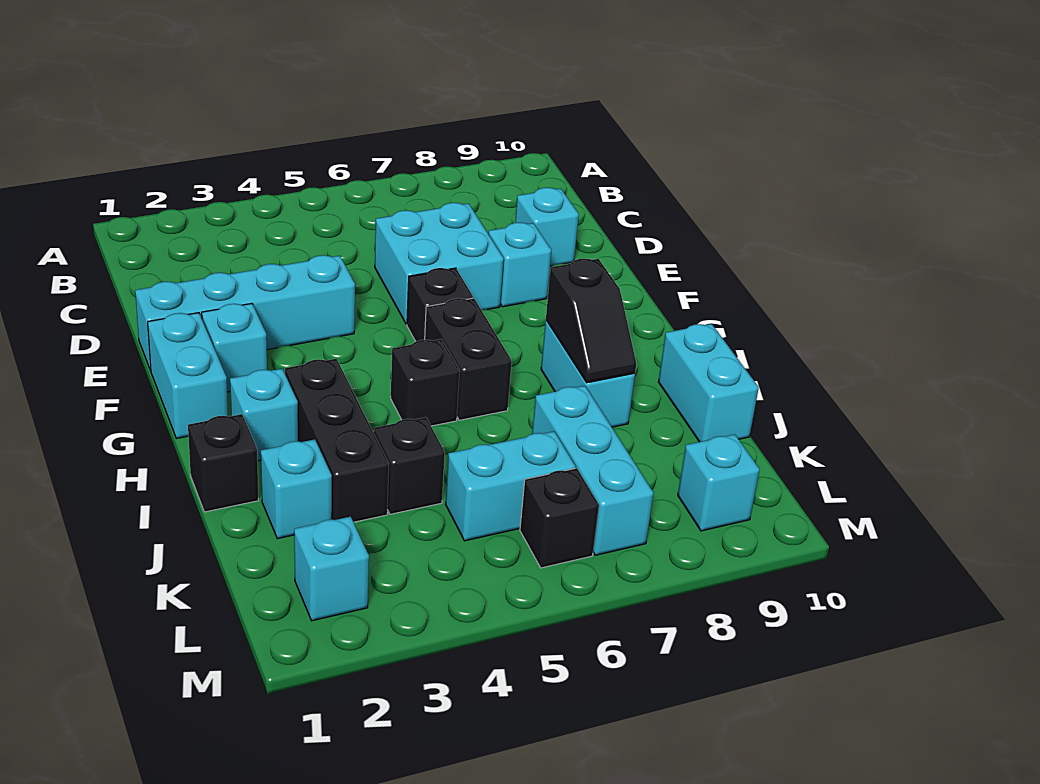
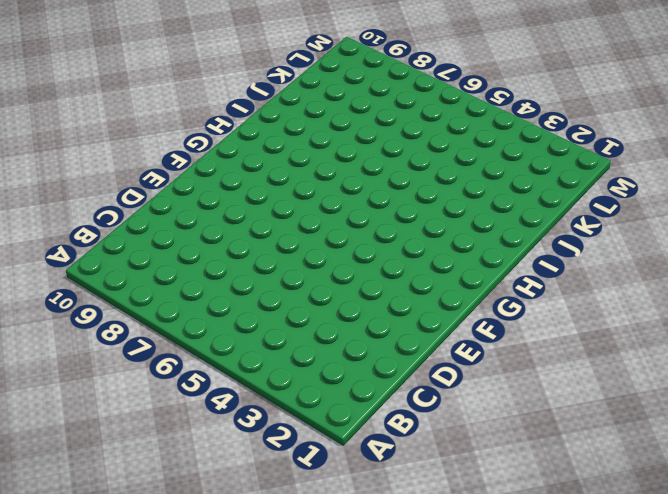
none -> cyan brick D6:E7 level 1
none -> cyan brick D9 level 1
none -> cyan brick E1:E4 level 1

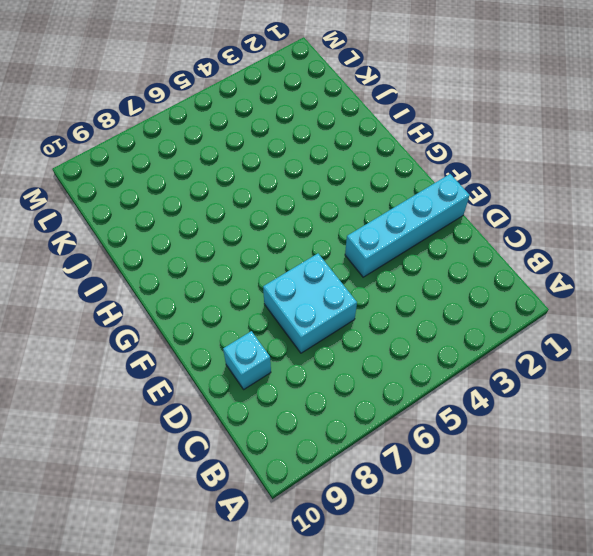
none -> cyan brick E8 level 1
none -> cyan brick F1:G1 level 1
none -> cyan brick F2 level 1

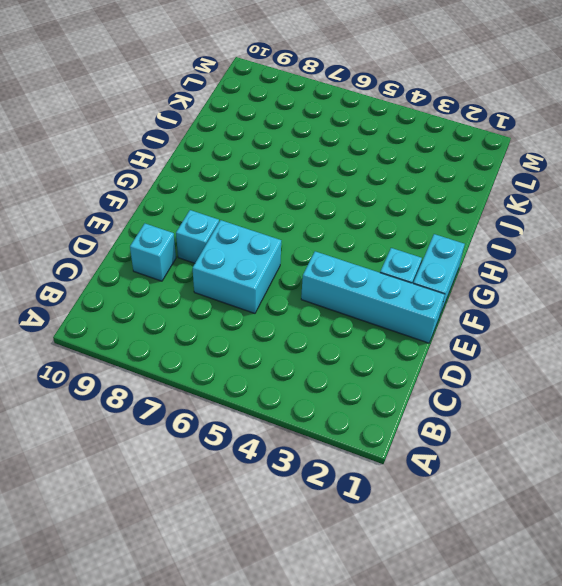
none -> black brick F6 level 1
none -> black brick G6:H6 level 1
none -> cyan brick H2 level 1

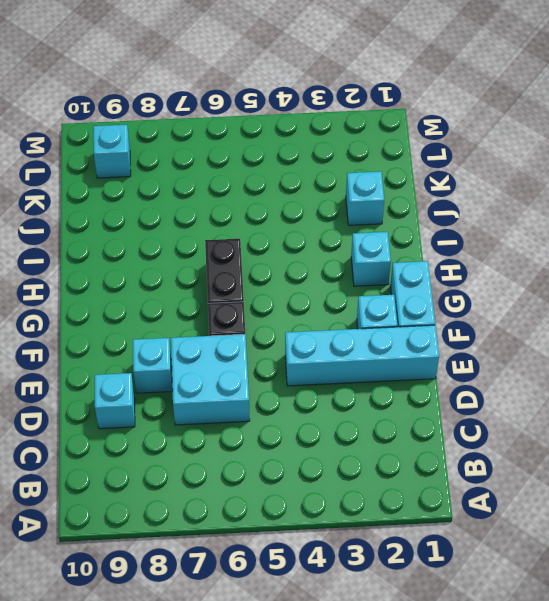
none -> black brick H3:J3 level 1
none -> black brick H5 level 1
none -> cyan brick H8:I8 level 1

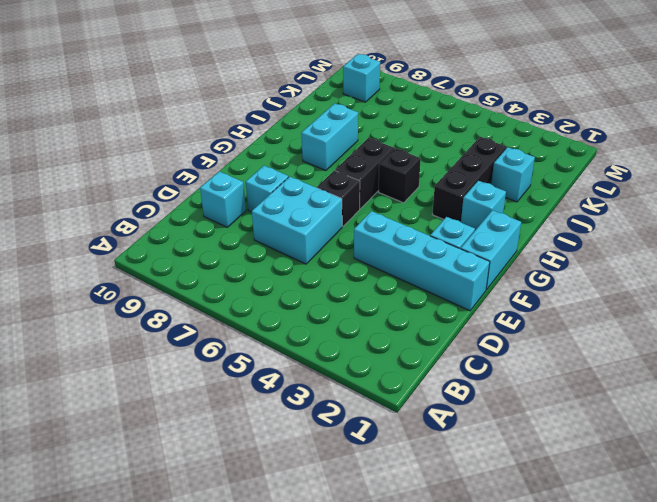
none -> black brick I1 level 1
none -> cyan brick I10:J10 level 1
none -> black brick J4 level 1

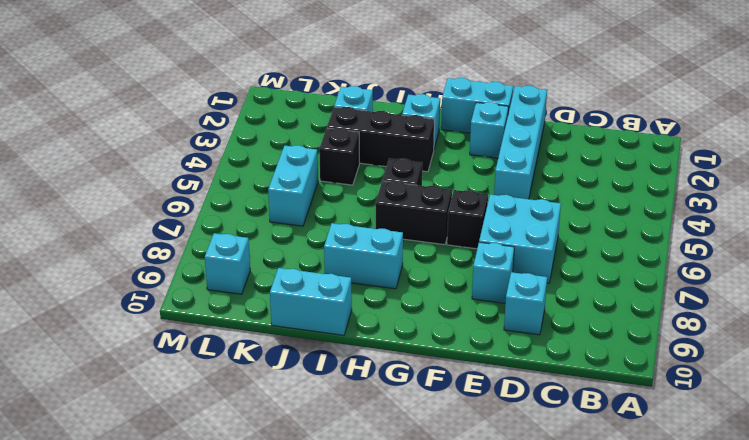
none -> black brick I1 level 1
none -> cyan brick J7:L7 level 1
none -> cyan brick L2 level 1

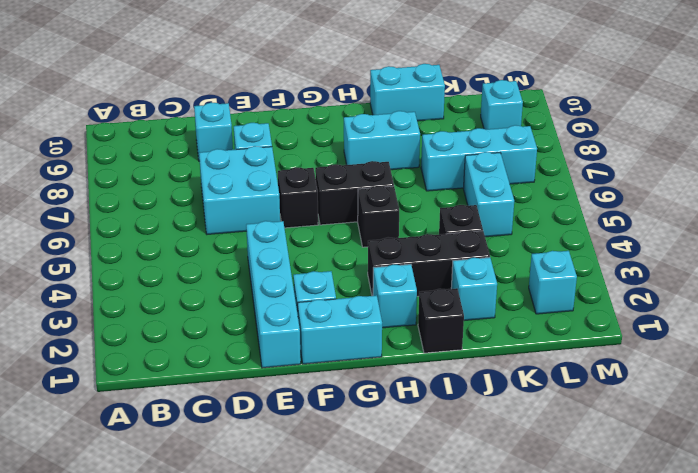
none -> black brick L6 level 1
none -> black slope H8:I8 level 2 top H

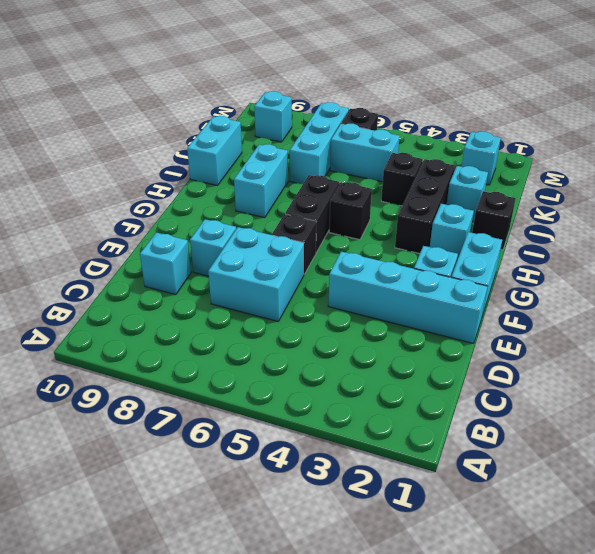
none -> black slope H8:I8 level 2 top H

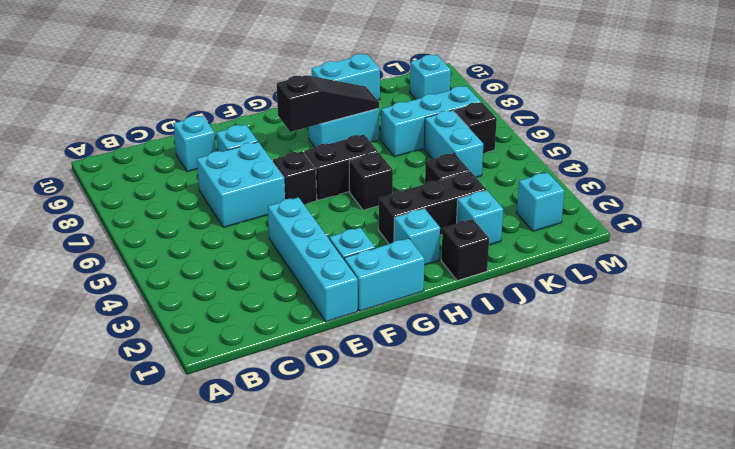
black slope G8:I8 level 2 top G -> black slope H8:I8 level 2 top H

